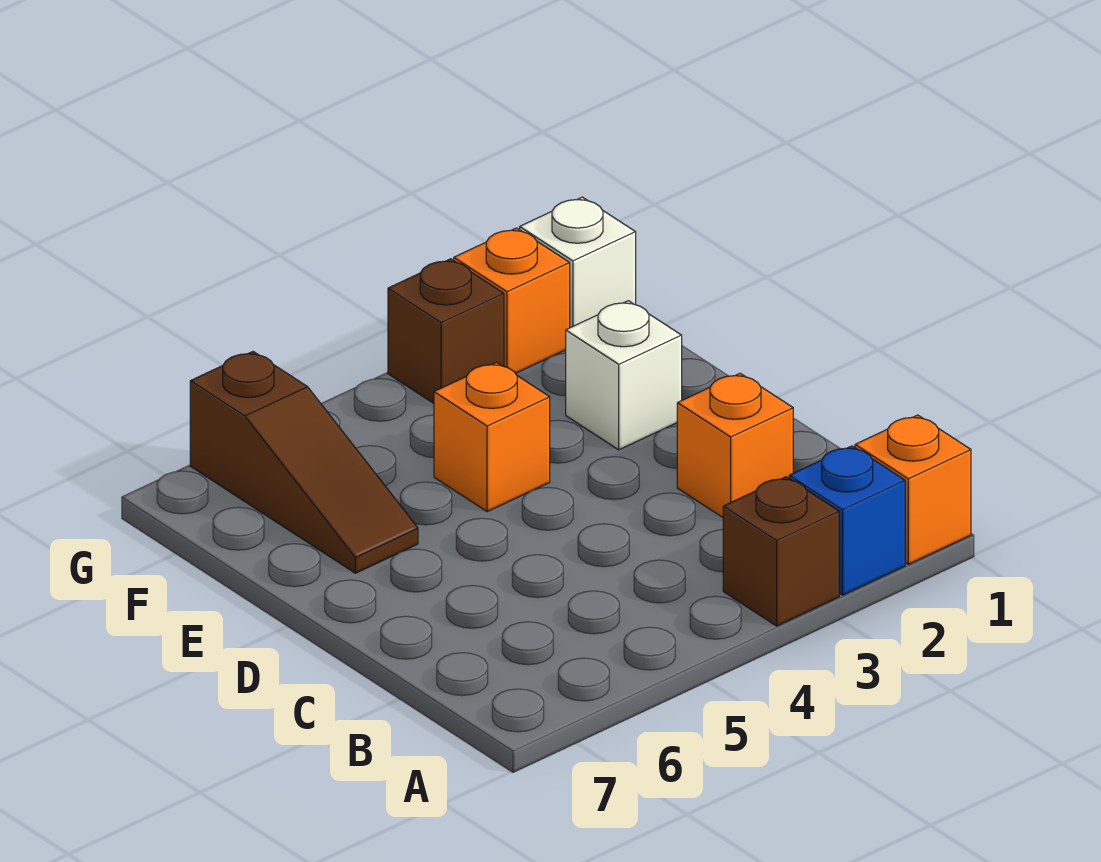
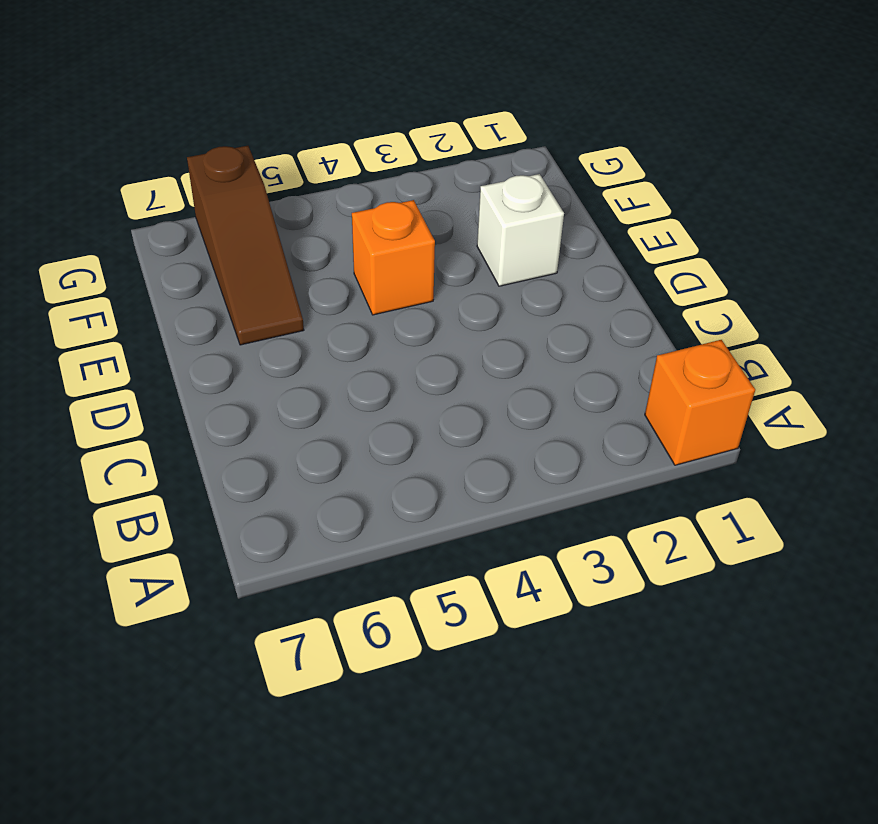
none -> blue brick A2 level 1
none -> brown brick A3 level 1

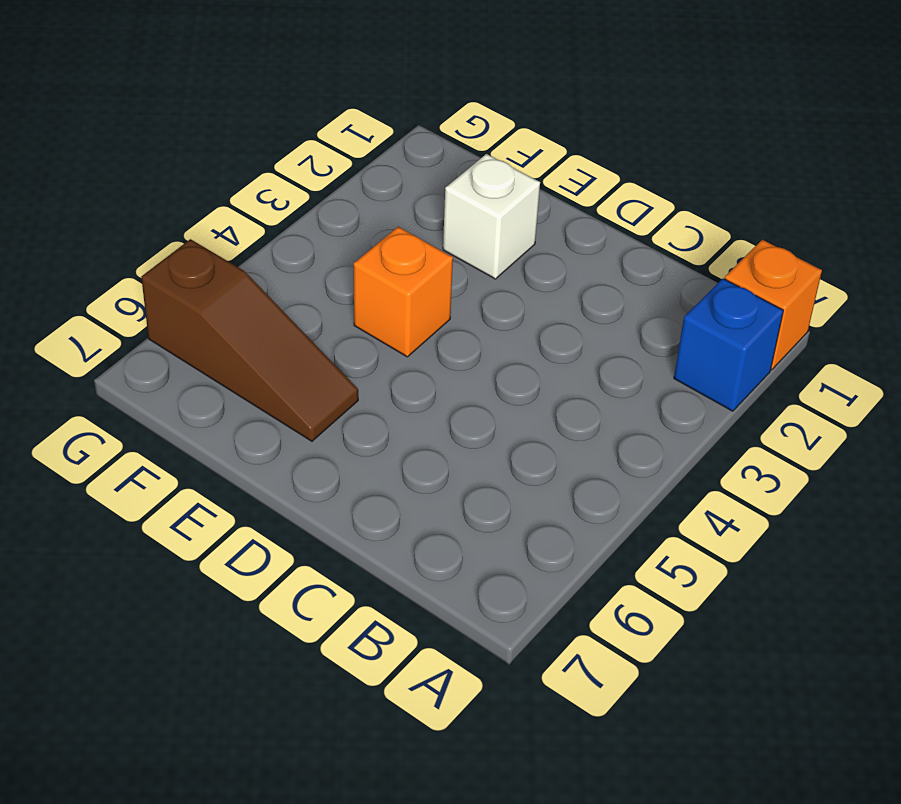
none -> brown brick A3 level 1
none -> orange brick C2 level 1

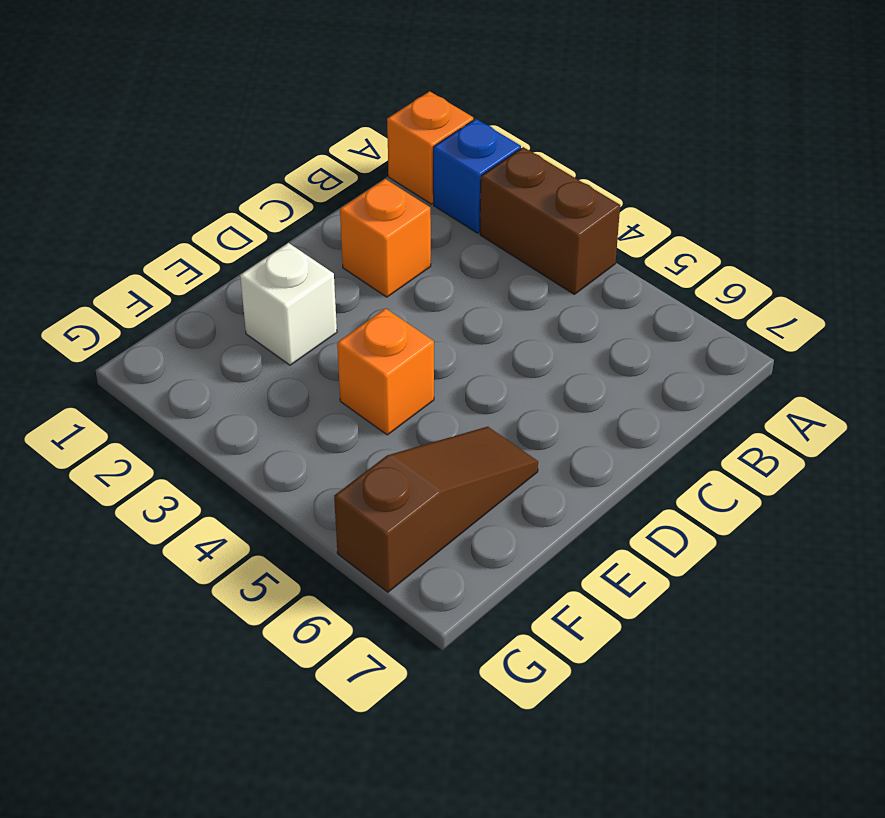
brown brick A3:A4 level 1 -> brown brick A3 level 1
none -> white brick G1 level 1
none -> orange brick G2 level 1

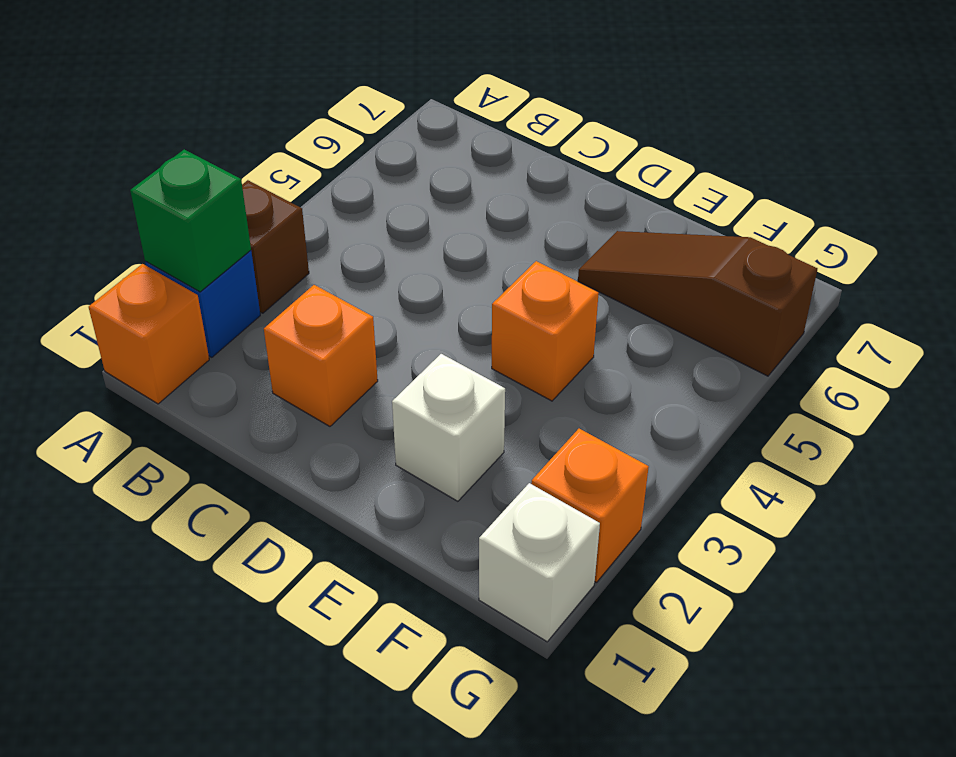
green brick A2 level 2 -> none
none -> brown brick G3 level 1

